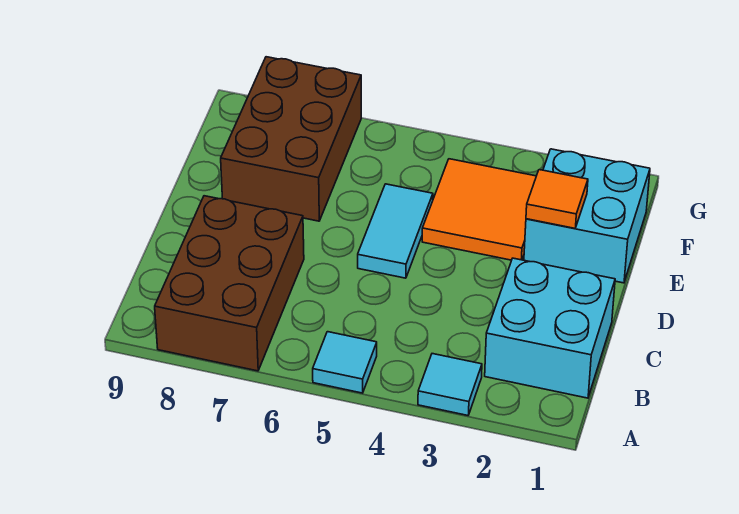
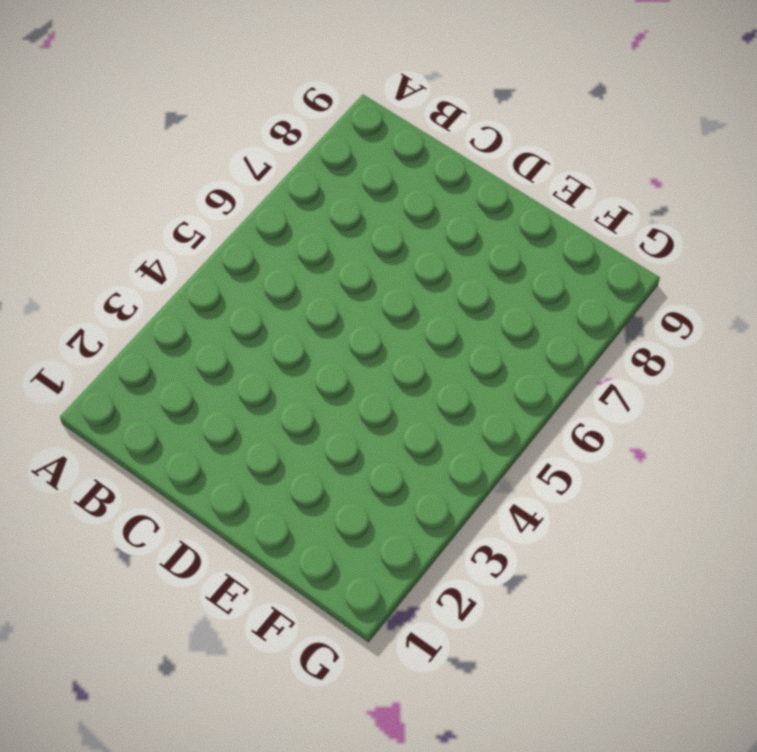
none -> cyan tile A3 level 1
none -> cyan tile A5 level 1

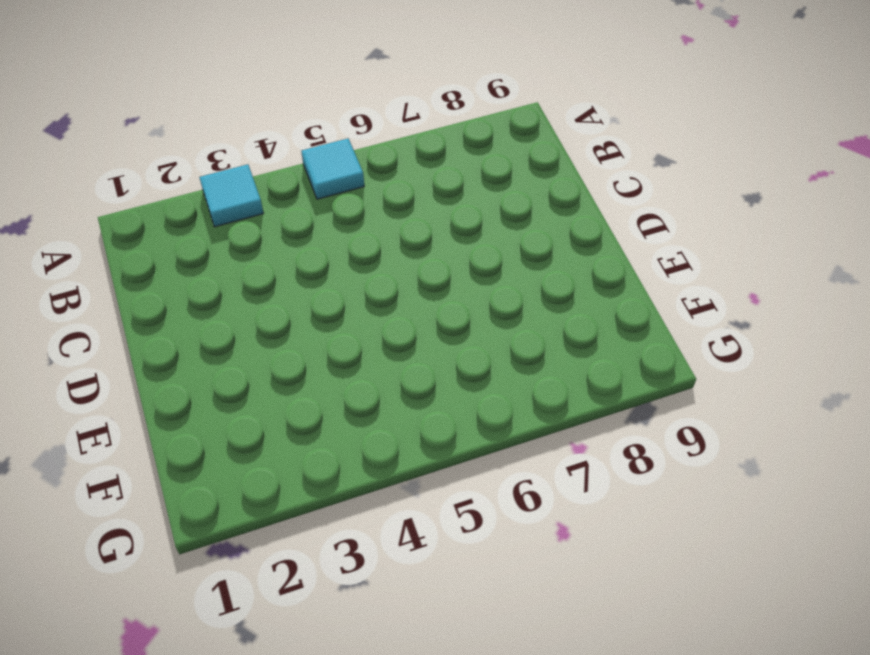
none -> brown brick A7:C8 level 1
none -> cyan brick B1:C2 level 1

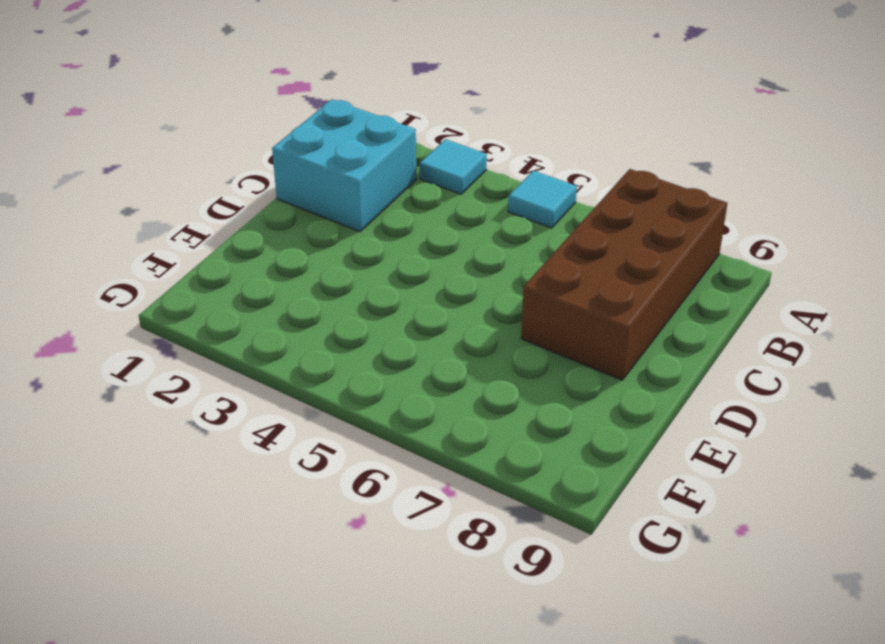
brown brick A7:D8 level 1 -> brown brick A7:C8 level 1
none -> cyan tile D5:E5 level 1
none -> cyan brick E1:F2 level 1

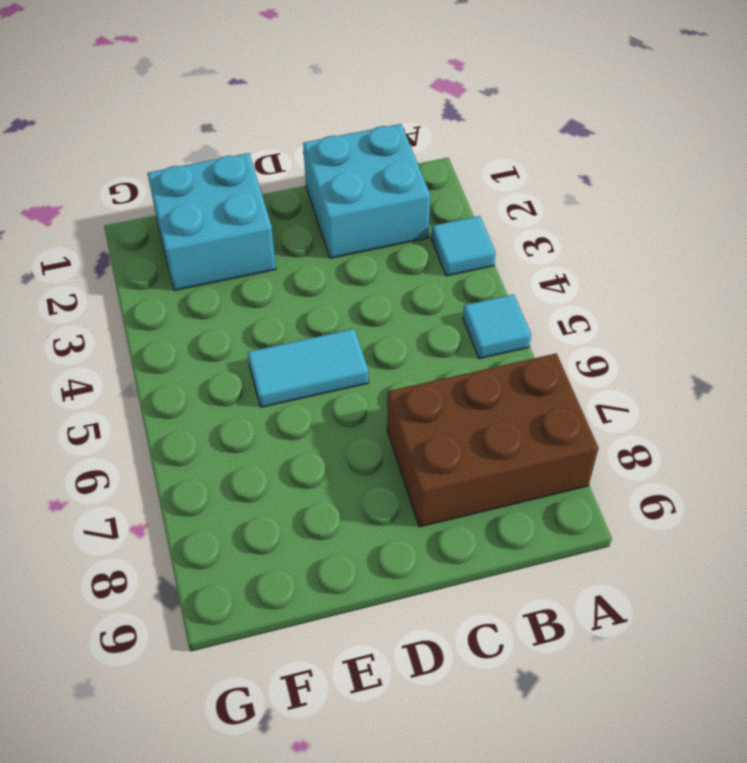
none -> orange tile E3:F4 level 1
none -> brown brick E7:G8 level 1

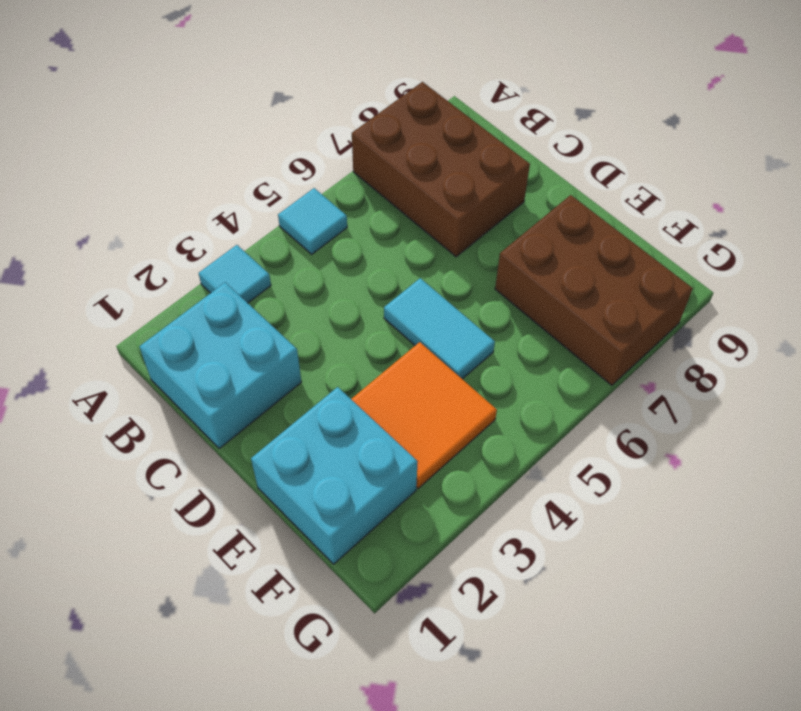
none -> orange tile E2 level 2

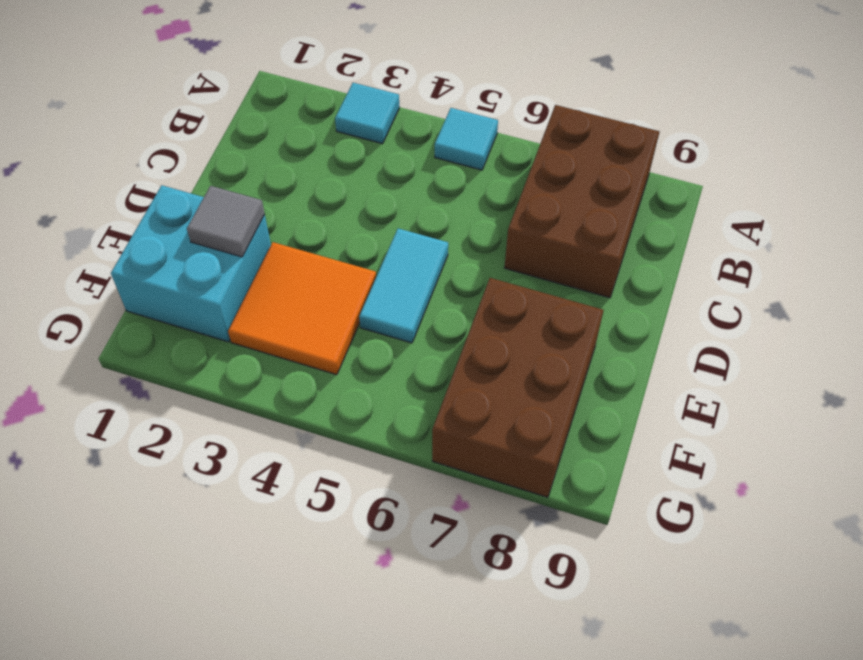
grey tile E2 level 2 -> orange tile E2 level 2
none -> cyan brick B1:C2 level 1

